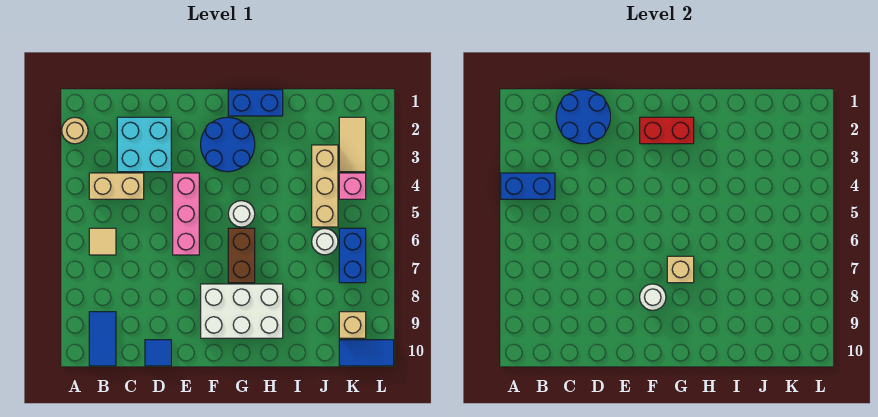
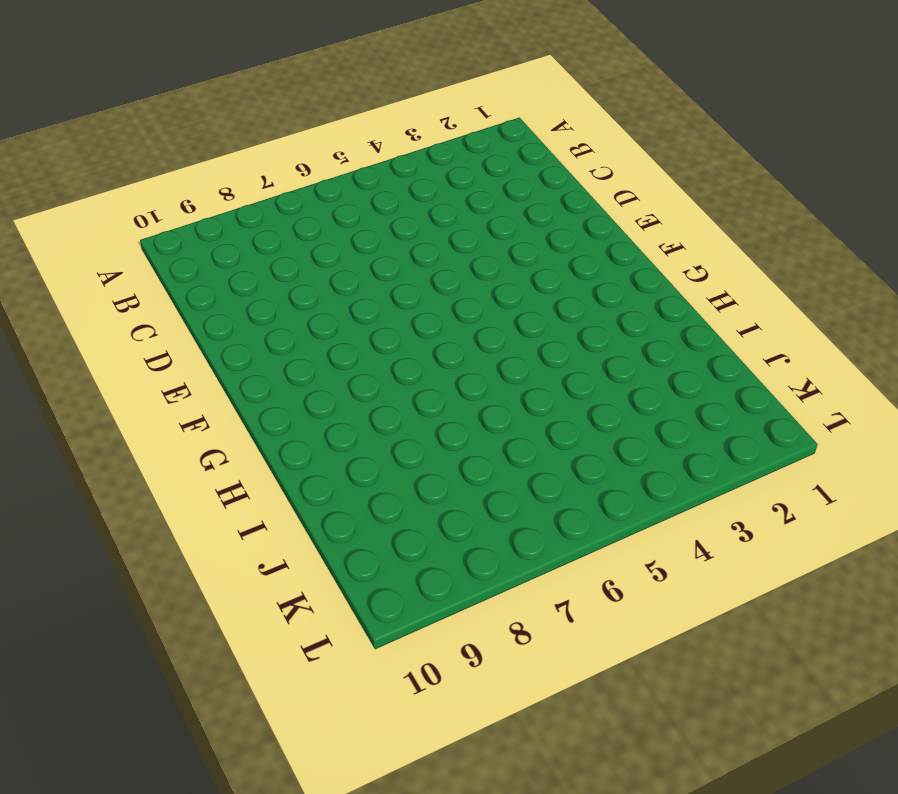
none -> tan round brick A2 level 1
none -> tan brick B4:C4 level 1
none -> tan tile B6 level 1

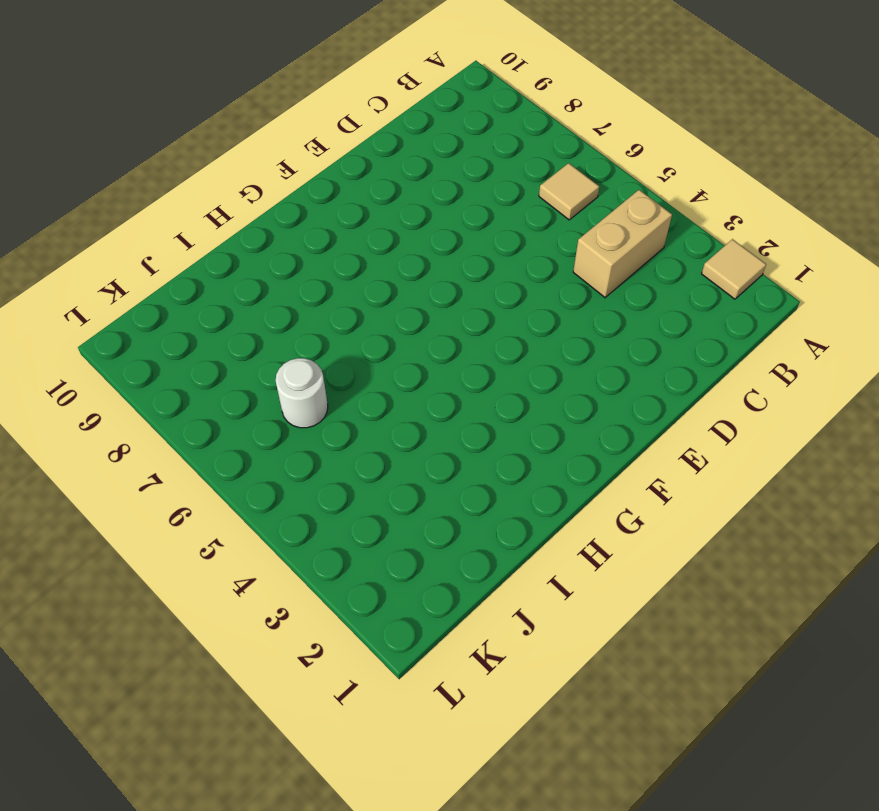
tan tile A2 level 1 -> tan round brick A2 level 1
none -> blue tile B9:B10 level 1
none -> cyan brick C2:D3 level 1
none -> blue tile D10 level 1

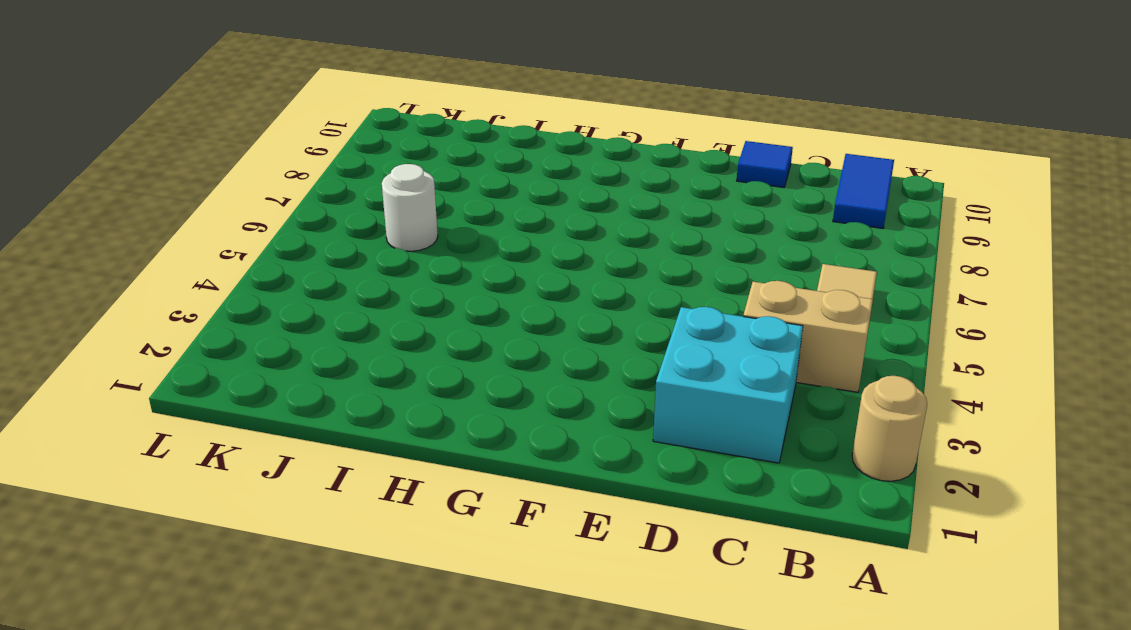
none -> pink brick E4:E6 level 1
none -> blue round brick F2:G3 level 1
none -> white brick F8:H9 level 1

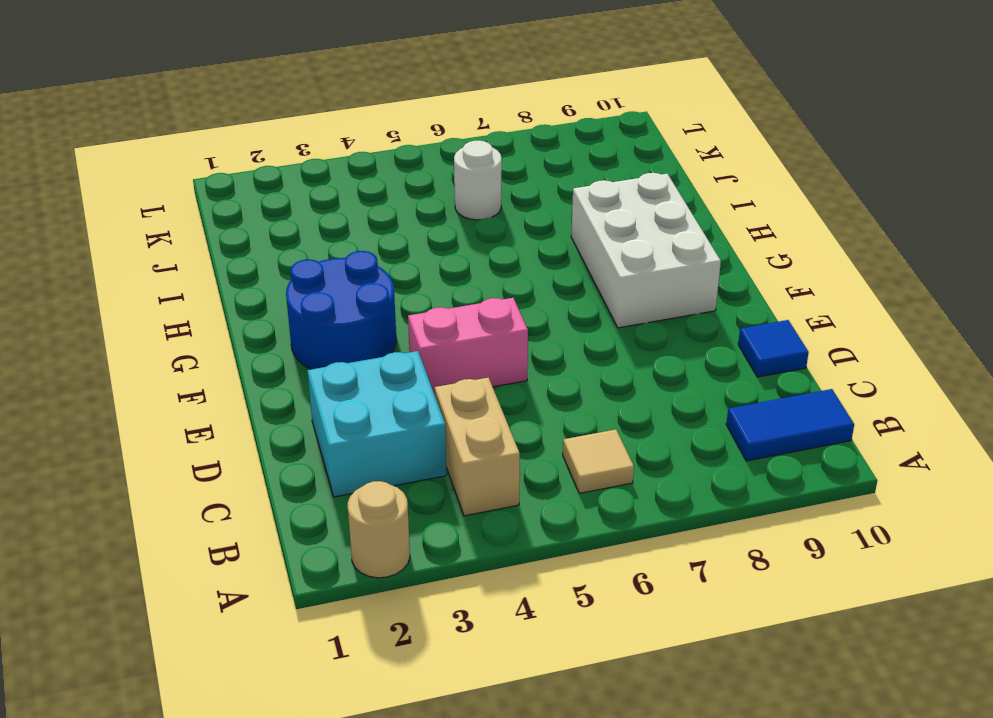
pink brick E4:E5 level 1 -> pink brick E4:E6 level 1
none -> blue brick G1:H1 level 1
none -> white round brick G5 level 1
none -> brown brick G6:G7 level 1

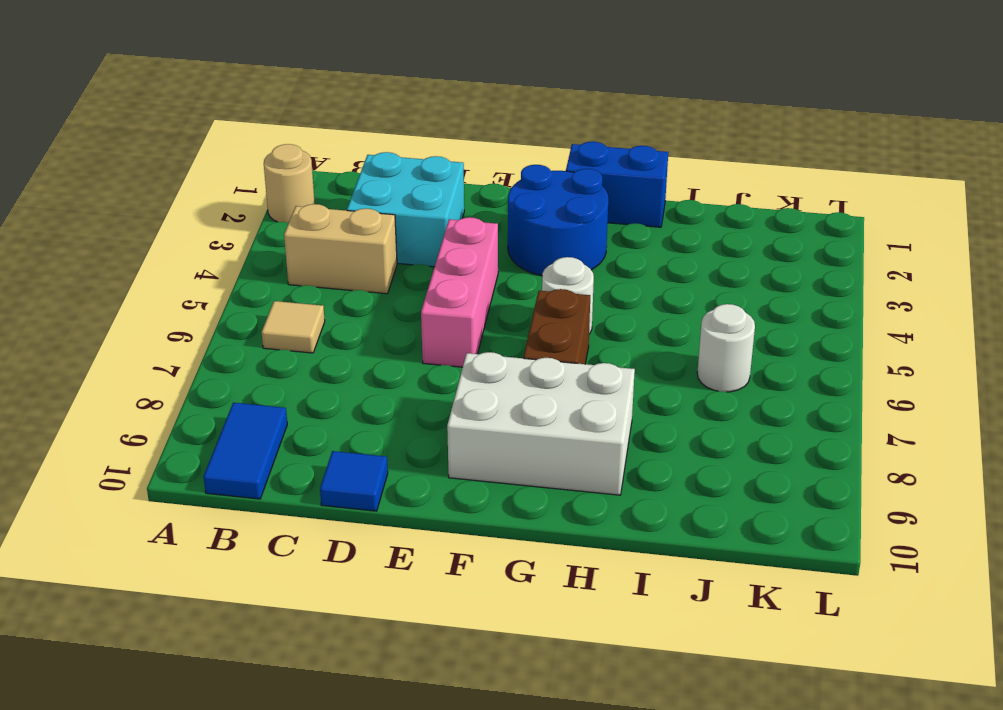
none -> tan brick J3:J5 level 1
none -> tan tile K2:K3 level 1
none -> pink brick K4 level 1

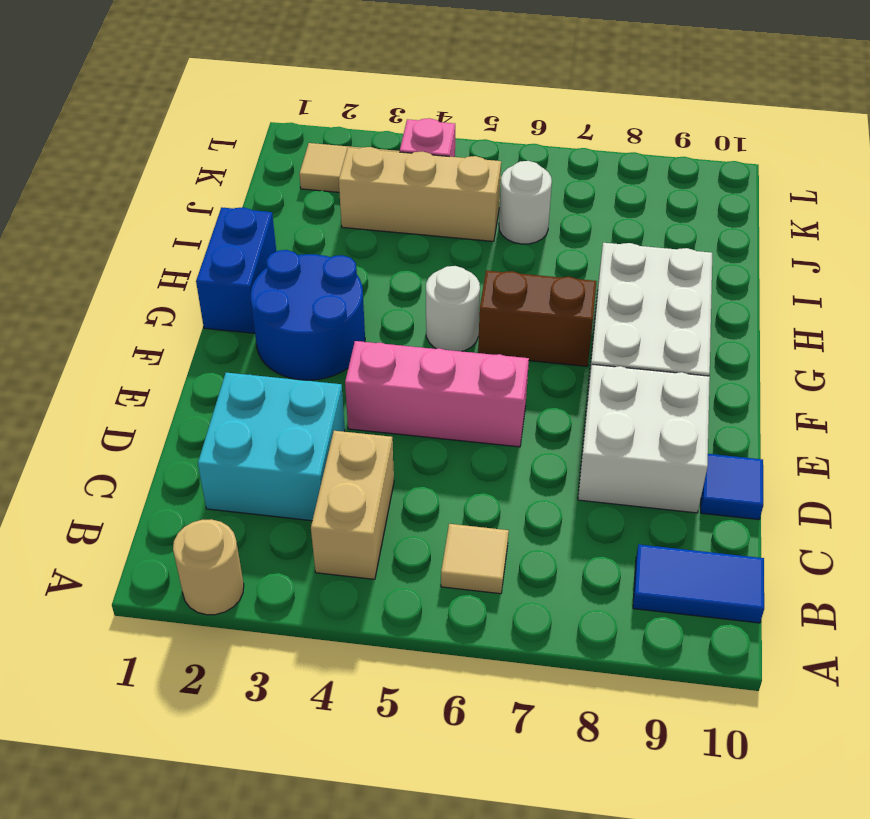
white brick D8:E9 level 1 -> none
none -> blue brick K6:K7 level 1
none -> tan brick K9 level 1
none -> blue tile K10:L10 level 1

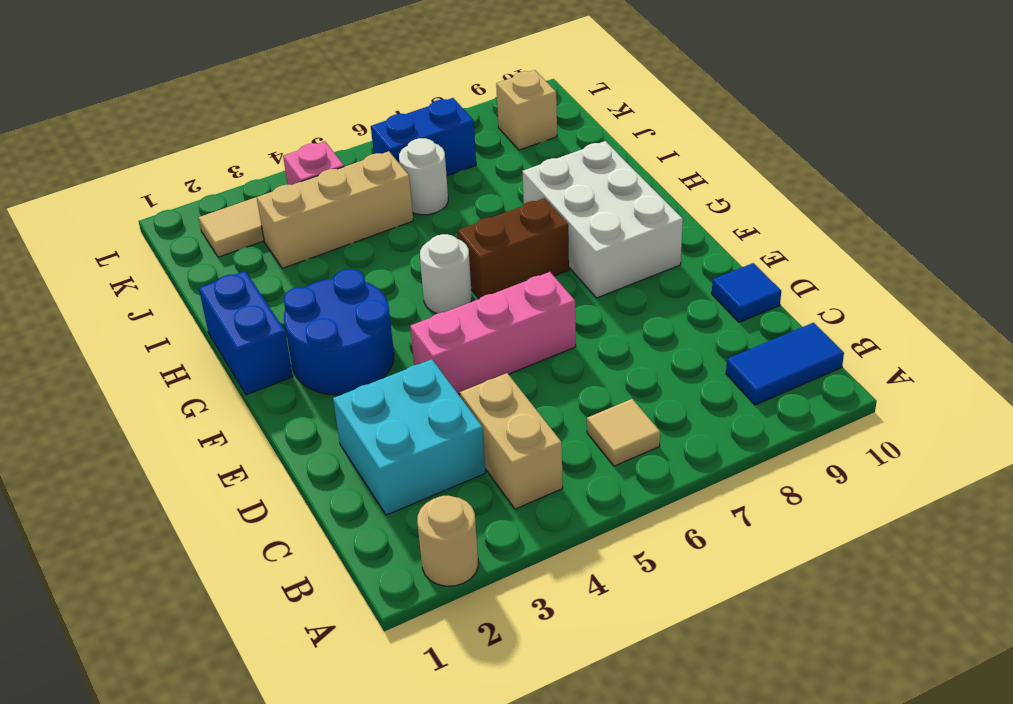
none -> blue tile K10:L10 level 1
none -> blue brick A4:B4 level 2
none -> blue round brick C1:D2 level 2

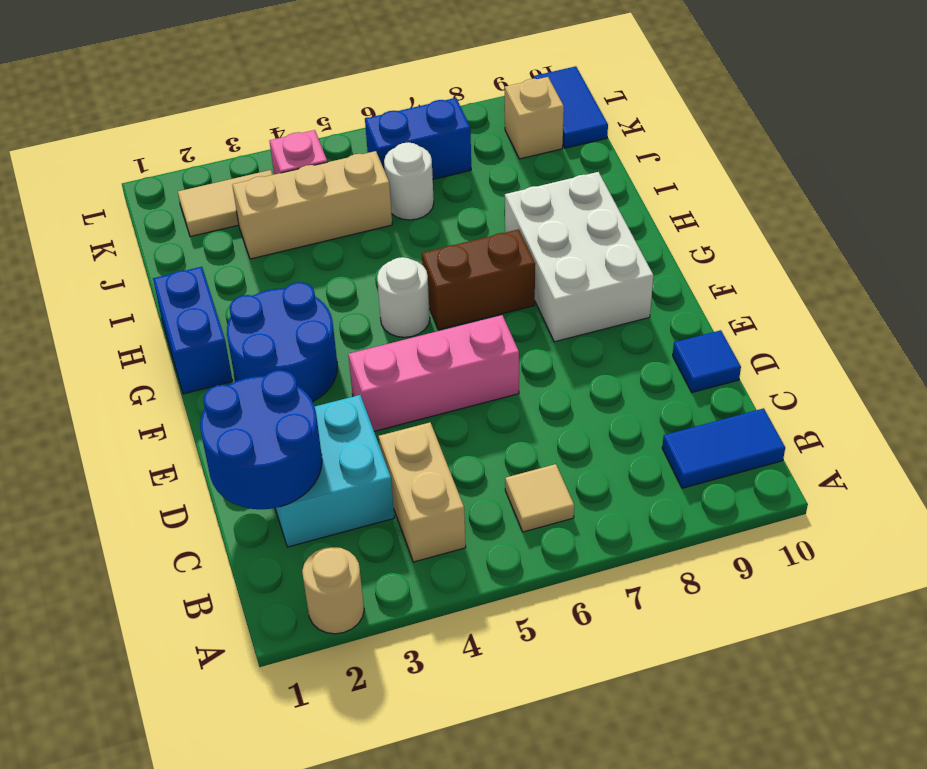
none -> blue brick A4:B4 level 2
none -> red brick F2:G2 level 2
none -> white round brick F8 level 2

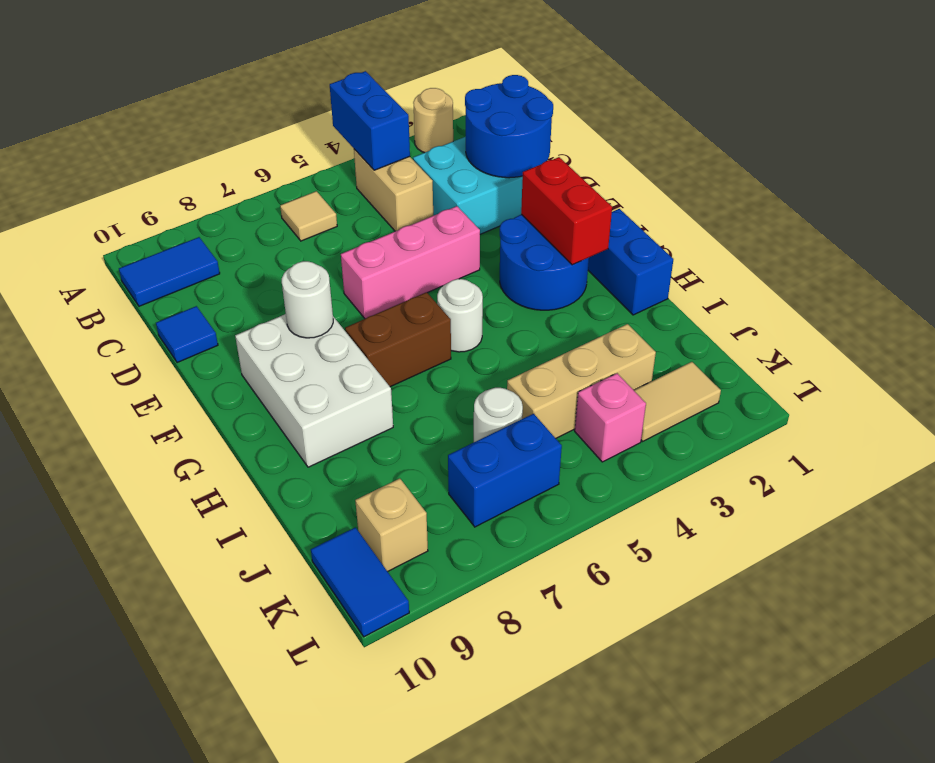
none -> tan brick G7 level 2

